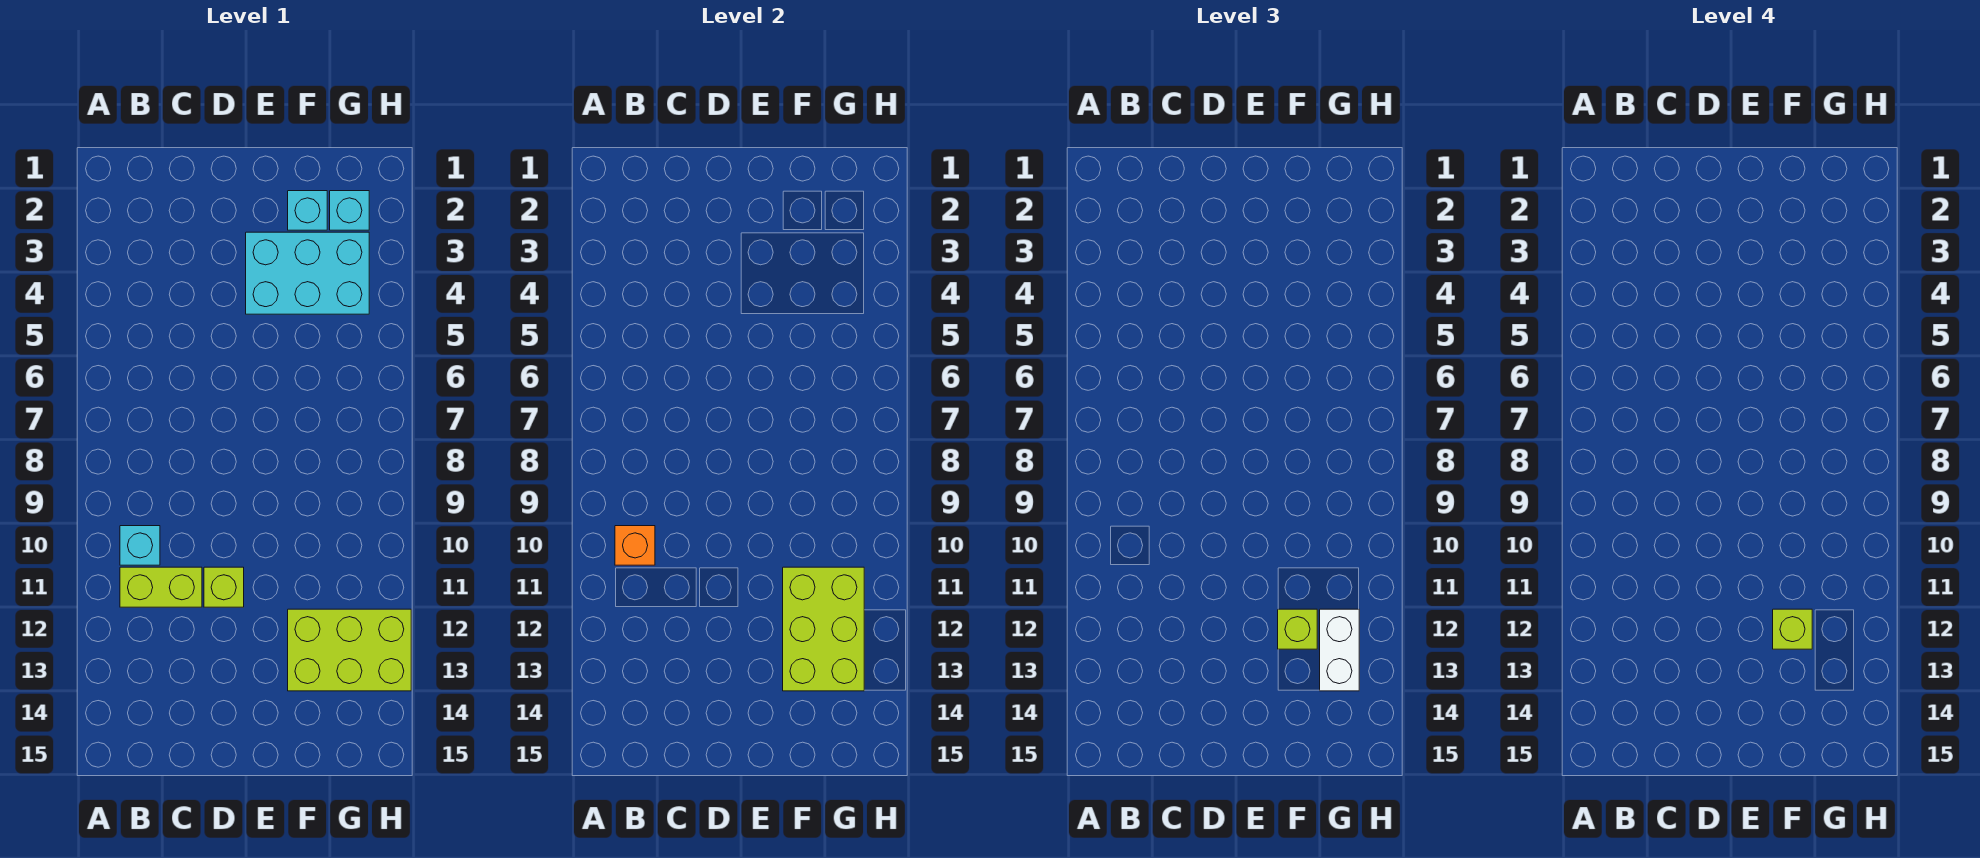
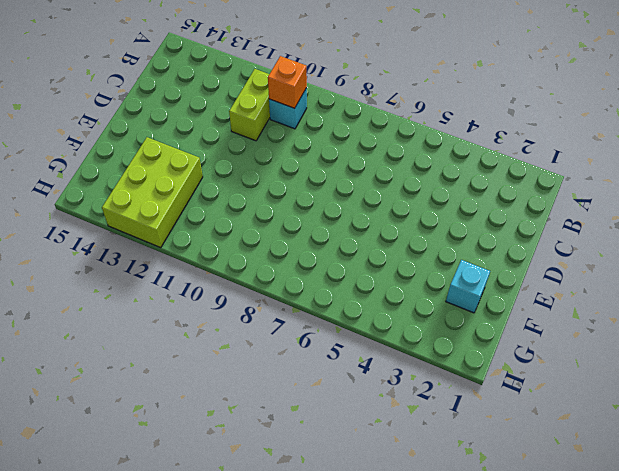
none -> lime brick D11 level 1
none -> cyan brick E3:G4 level 1
none -> cyan brick G2 level 1

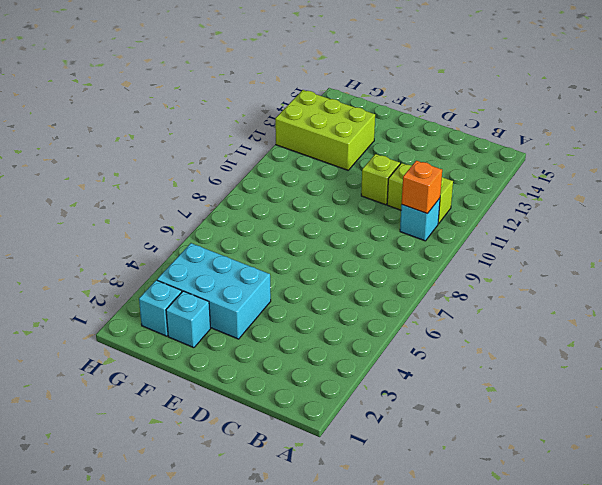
none -> lime brick F11:G13 level 2
none -> lime brick F12 level 3
none -> white brick G12:G13 level 3

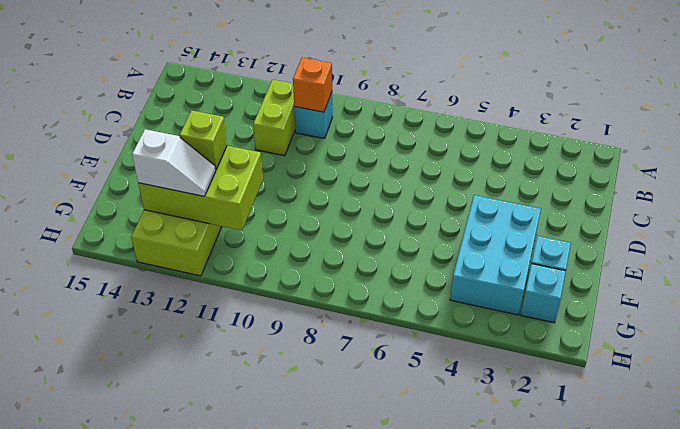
white slope G12:G13 level 3 top 13 -> white brick G12:G13 level 3
none -> lime brick D11 level 1
none -> lime brick F12 level 4

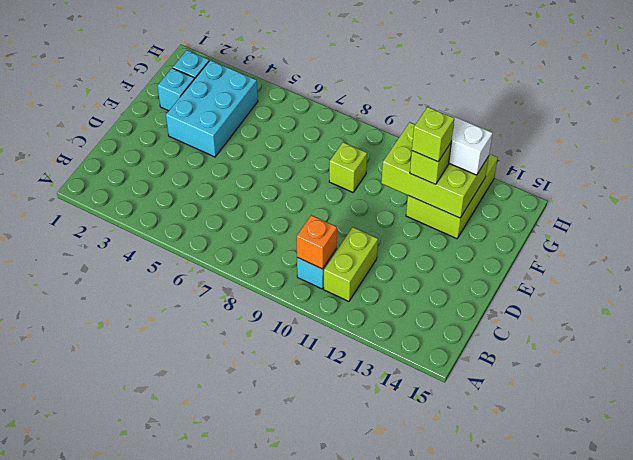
lime brick F9 level 1 -> lime brick D11 level 1

